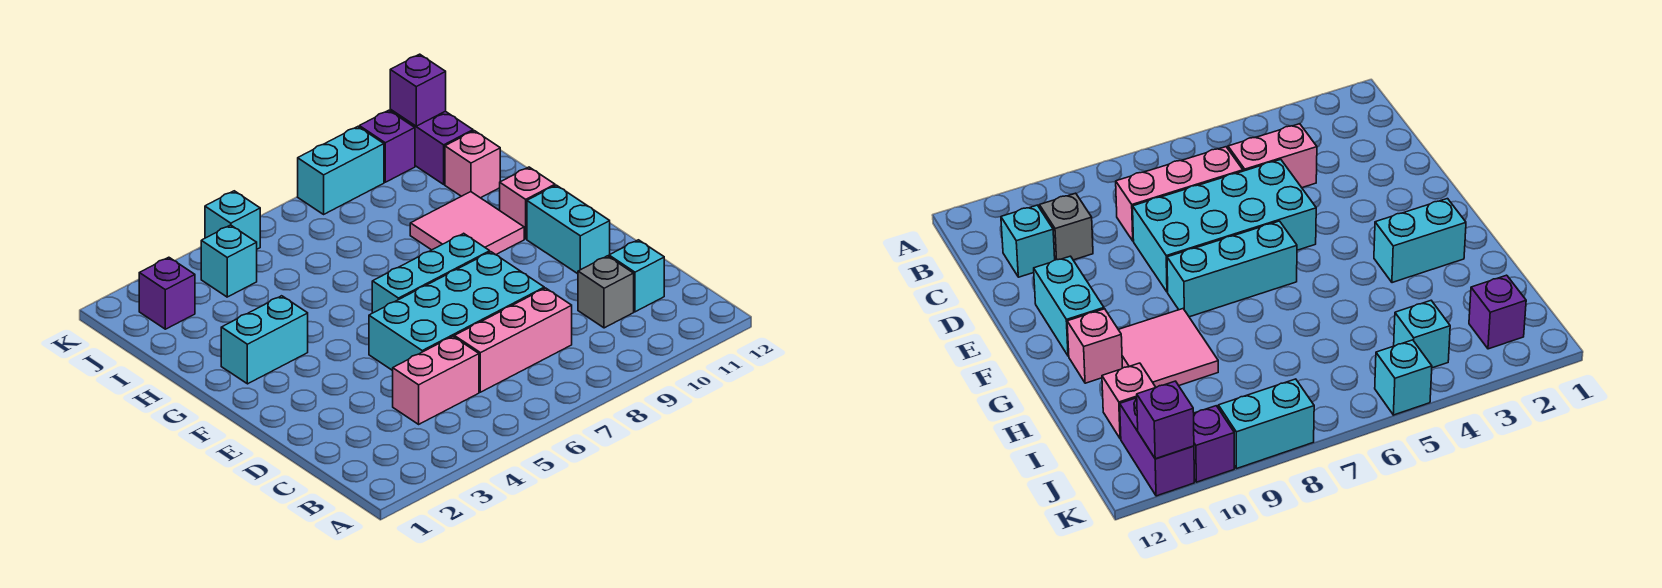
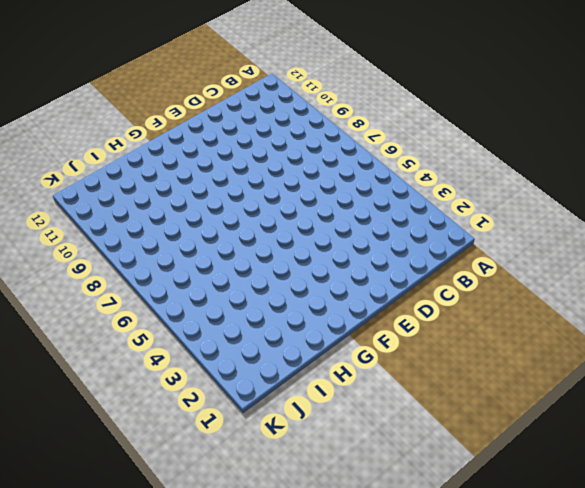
none -> pink brick C4:C5 level 1
none -> pink brick C6:C8 level 1
none -> grey brick C10 level 1

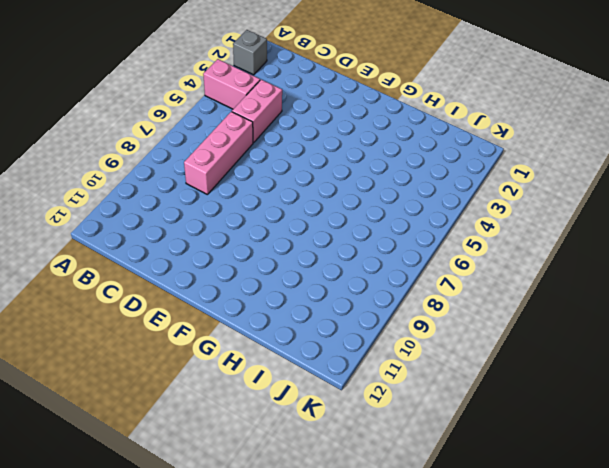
grey brick A2 level 1 -> grey brick C10 level 1
pink brick A4:B4 level 1 -> none
none -> cyan brick C11 level 1
none -> cyan brick D5:E8 level 1
none -> cyan brick E11:F11 level 1

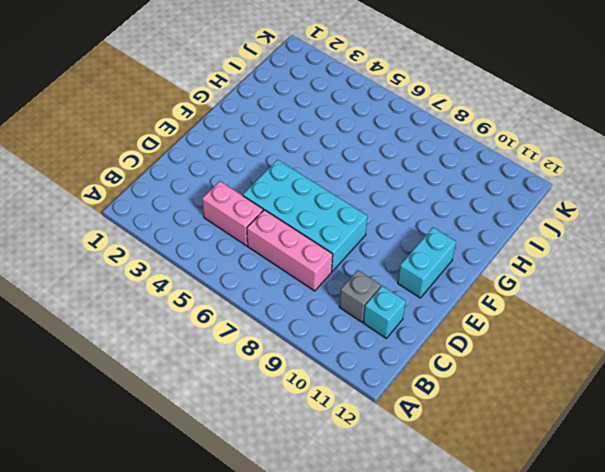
none -> cyan brick F6:F8 level 1
none -> cyan brick G2:G3 level 1
none -> pink tile G9:H10 level 1

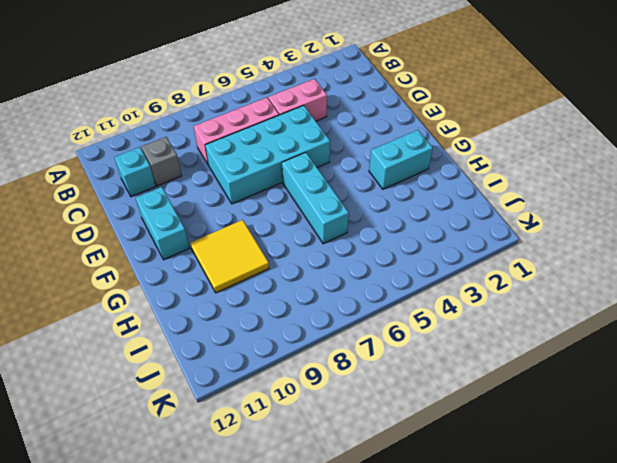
cyan brick F6:H6 level 1 -> cyan brick F6:F8 level 1
yellow tile G9:H10 level 1 -> pink tile G9:H10 level 1
none -> pink brick G11 level 1
none -> pink brick I11 level 1
none -> purple brick J2 level 1

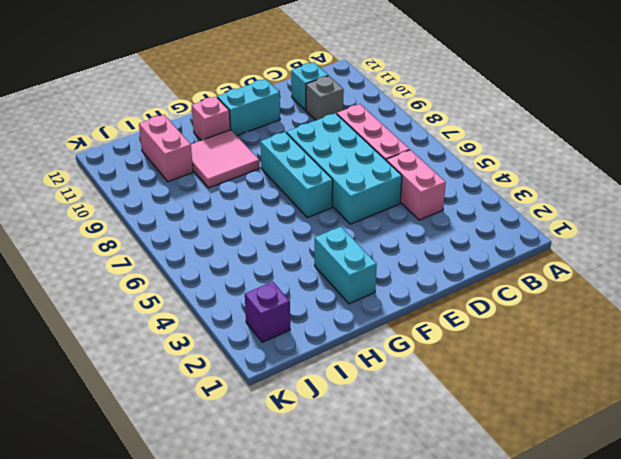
pink brick I10:I11 level 1 -> pink brick I11 level 1
none -> cyan brick J4 level 1
none -> purple brick J11:K11 level 1
none -> cyan brick K5 level 1

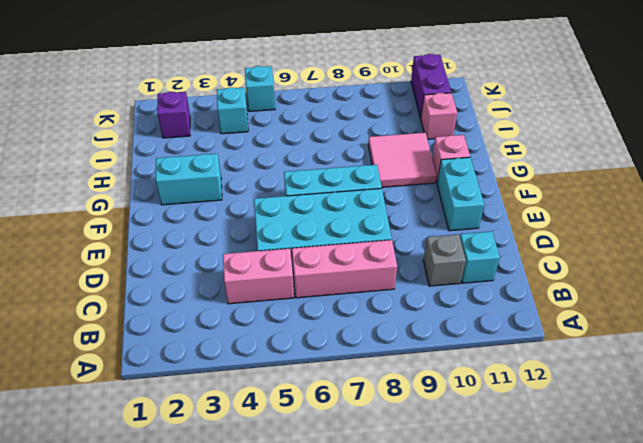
none -> cyan brick K8:K9 level 1
none -> purple brick K10 level 1
none -> purple brick K11 level 2

